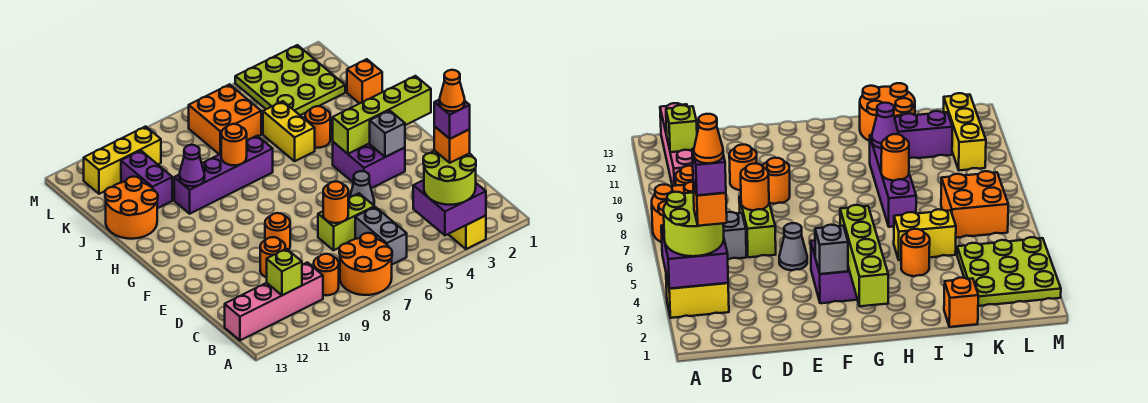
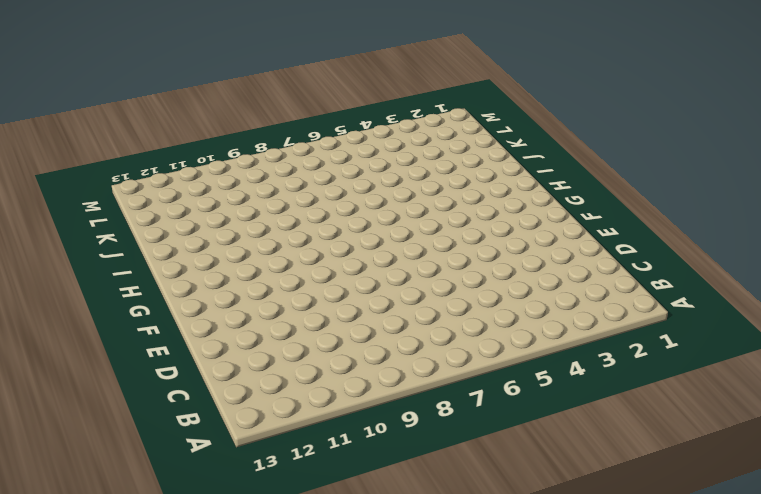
none -> yellow brick A3:B3 level 1
none -> orange round brick A7:B8 level 1
none -> grey brick B6:C6 level 1
none -> orange round brick B9 level 1

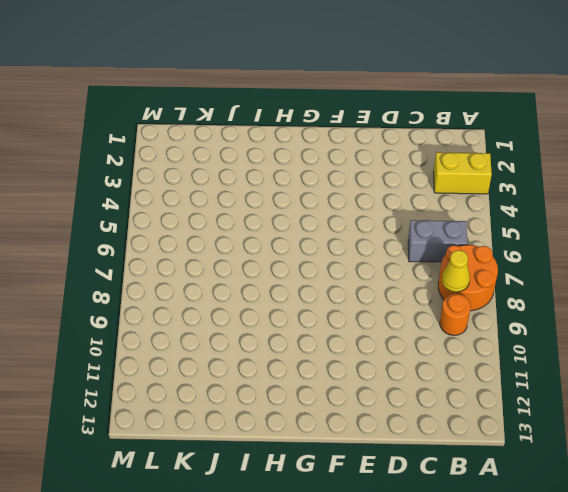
yellow cone B8 level 2 -> none
none -> pink brick B10:B13 level 1
none -> lime brick D6:D7 level 1
none -> orange round brick D10 level 1
none -> grey cone E5 level 1

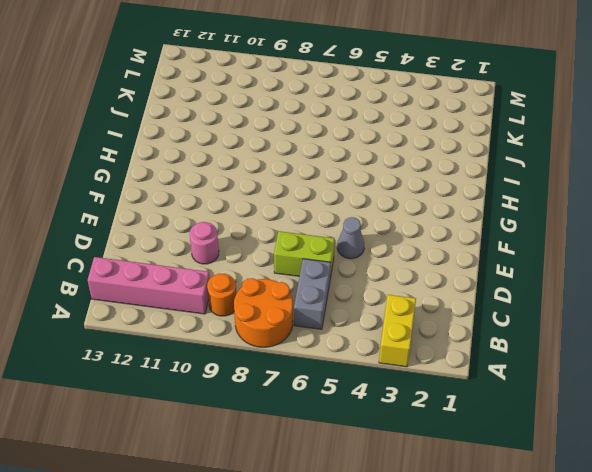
pink round brick D10 level 1 -> orange round brick D10 level 1
none -> orange round brick E9 level 1
none -> purple brick F3:G4 level 1
none -> orange round brick I4 level 1
none -> yellow brick I5:J5 level 1

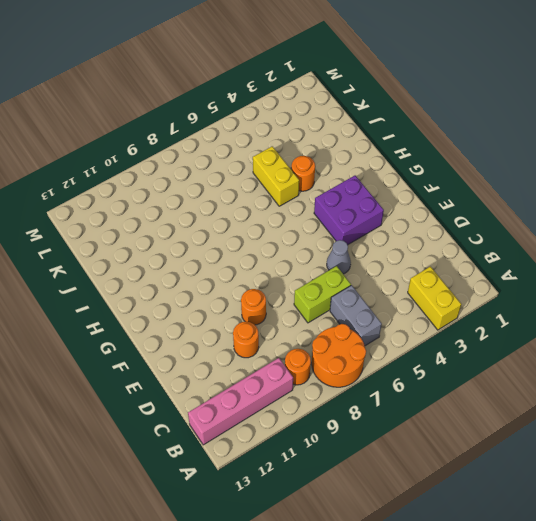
none -> purple brick I7:I10 level 1
none -> orange round brick I12:J13 level 1
none -> orange brick J1 level 1
none -> purple brick J11:K11 level 1

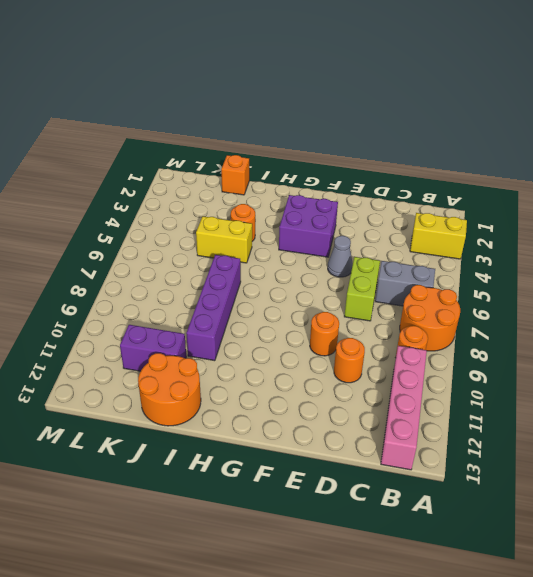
none -> lime plate K2:M4 level 1
none -> orange brick K6:L7 level 1
none -> yellow brick L10:L12 level 1
none -> purple brick A3:B4 level 2

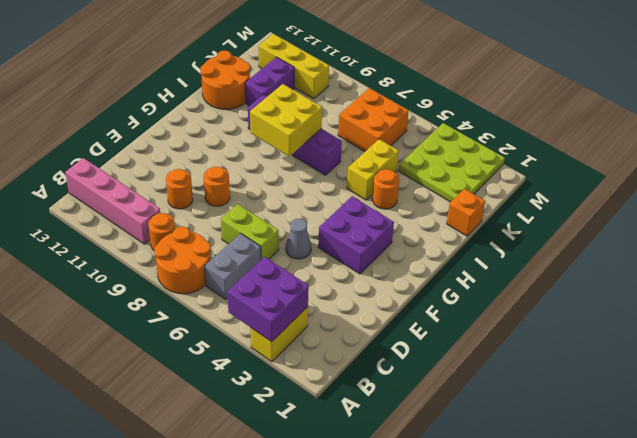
yellow brick H8:I9 level 2 -> orange round brick I8 level 2
none -> lime brick B11 level 2
none -> orange round brick D7 level 2
none -> grey brick F3 level 2
none -> lime brick G1:G4 level 2

